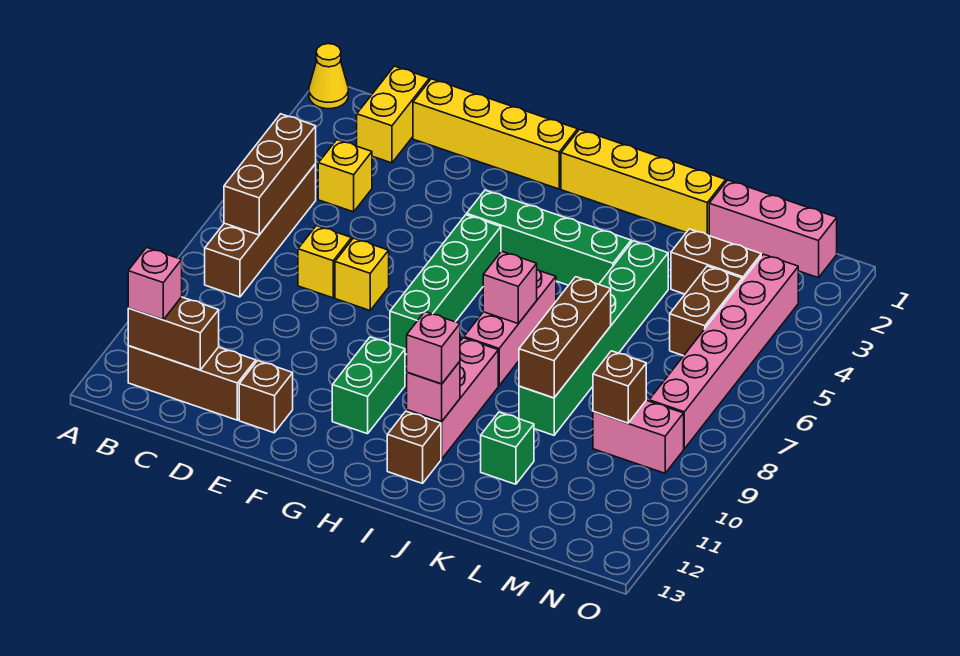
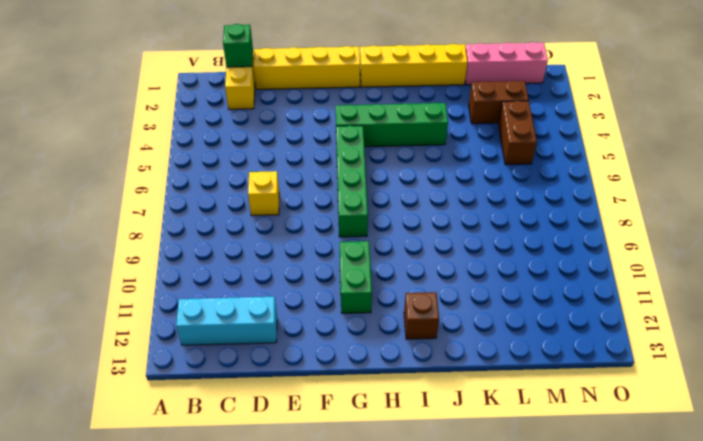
cyan brick B12:D12 level 1 -> brown brick B12:D12 level 1
green brick C1 level 2 -> green brick K11 level 1
none -> yellow cone A1 level 1
none -> brown brick B5:B8 level 1
none -> yellow brick C4 level 1
none -> yellow brick E7 level 1

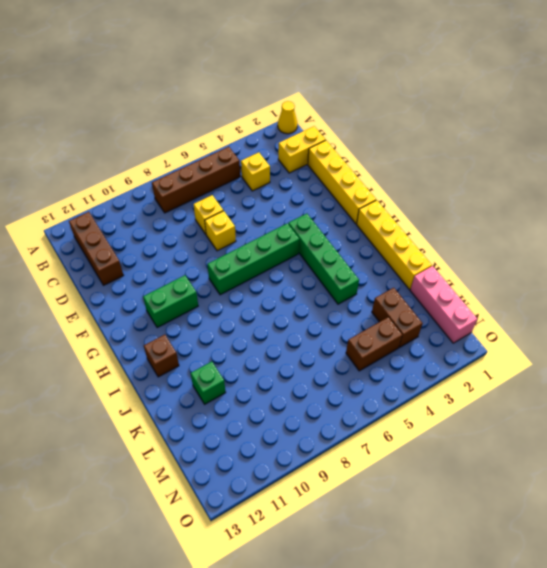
none -> brown brick E12 level 1
none -> pink brick I6:I8 level 1
none -> pink brick I9:I11 level 1
none -> green brick K4:K9 level 1

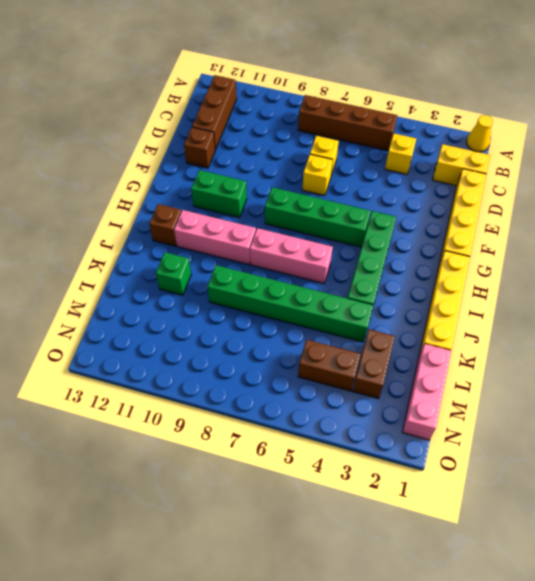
none -> pink brick M9:N9 level 1
none -> pink brick N3:N8 level 1
none -> brown brick B5:B7 level 2
none -> brown brick B12:C12 level 2

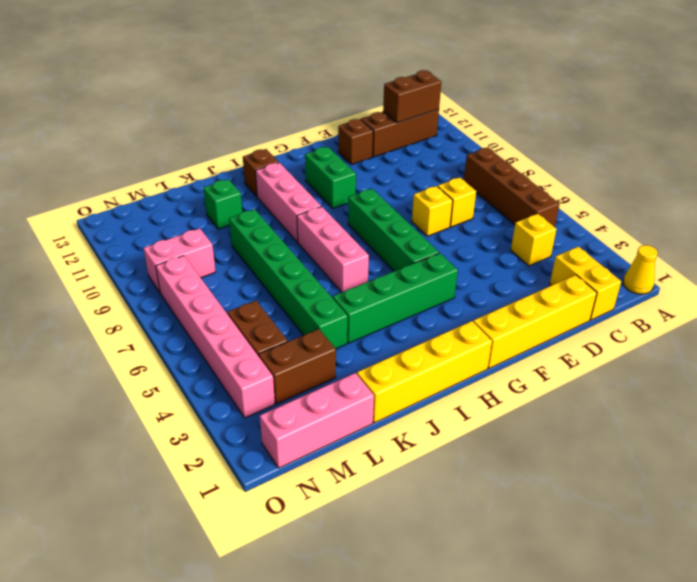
none -> brown brick B5:B7 level 2
none -> pink brick I7 level 2
none -> pink brick I11 level 2
none -> brown brick K7:K9 level 2

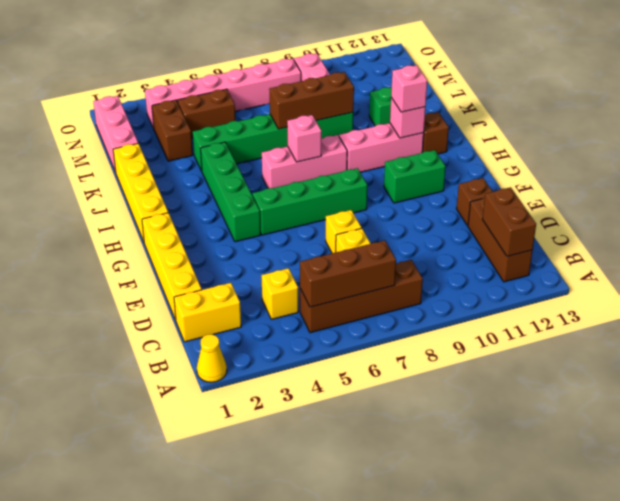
none -> brown brick M9 level 2
none -> pink brick B12 level 3

